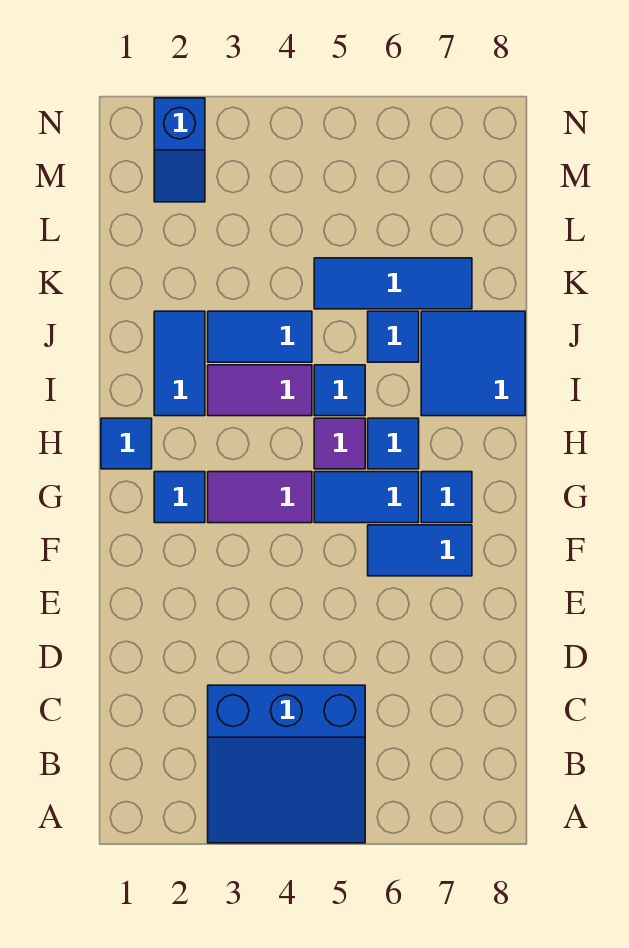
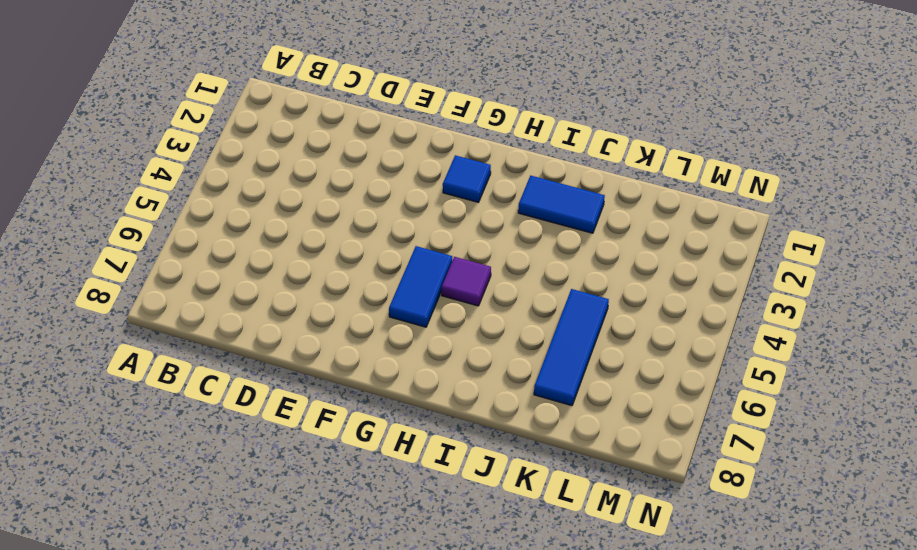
none -> blue slope A3:C5 level 1 top C
none -> blue tile F6:F7 level 1
none -> purple tile G3:G4 level 1

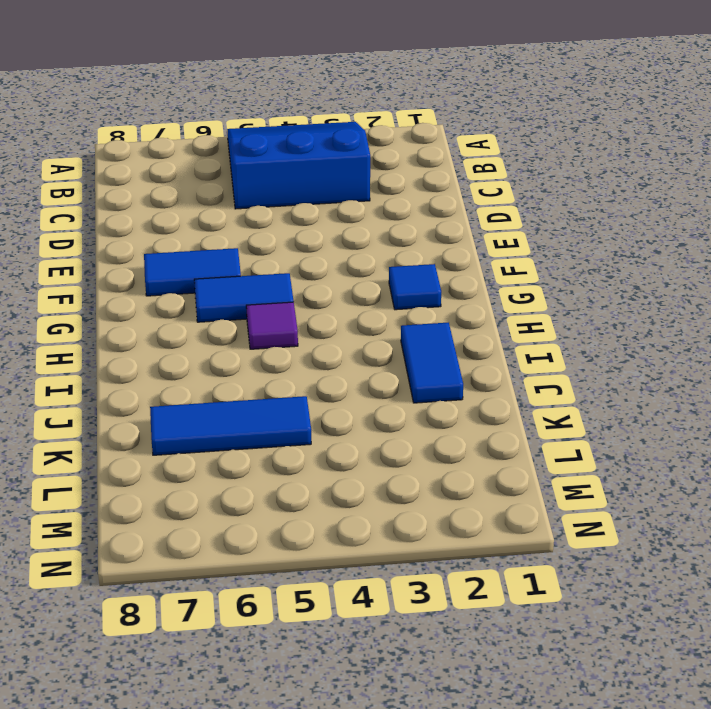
none -> purple tile G3:G4 level 1
none -> blue tile G7 level 1
none -> blue tile H1 level 1

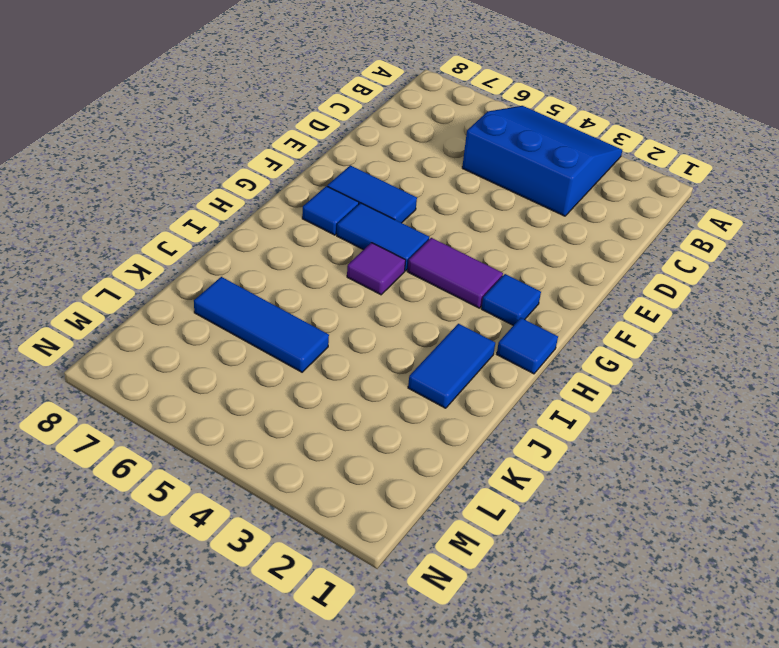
none -> blue tile H6 level 1
none -> purple tile I3:I4 level 1
none -> blue tile I5 level 1

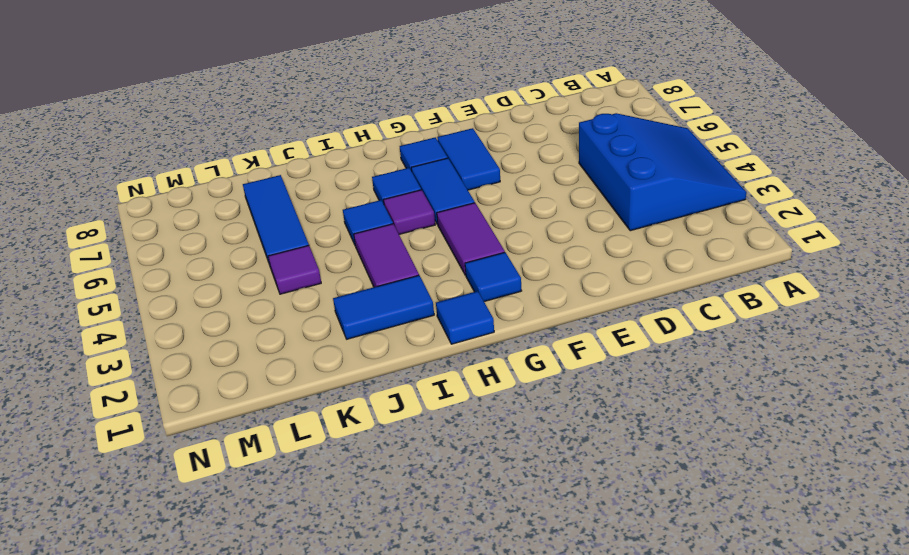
purple tile K4 level 1 -> none
none -> blue tile I7:J8 level 1
none -> blue tile J3:J4 level 1
none -> blue tile J6 level 1

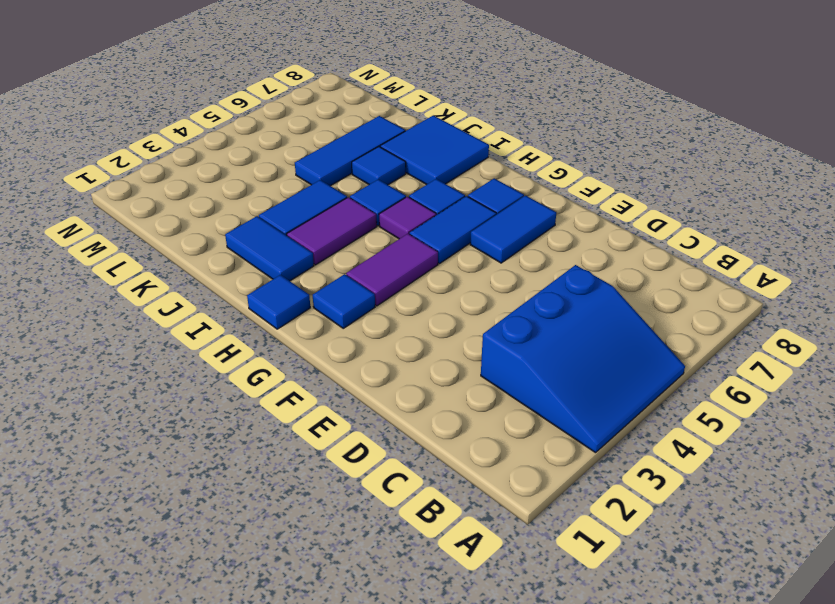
none -> blue slope M2:N2 level 1 top N

